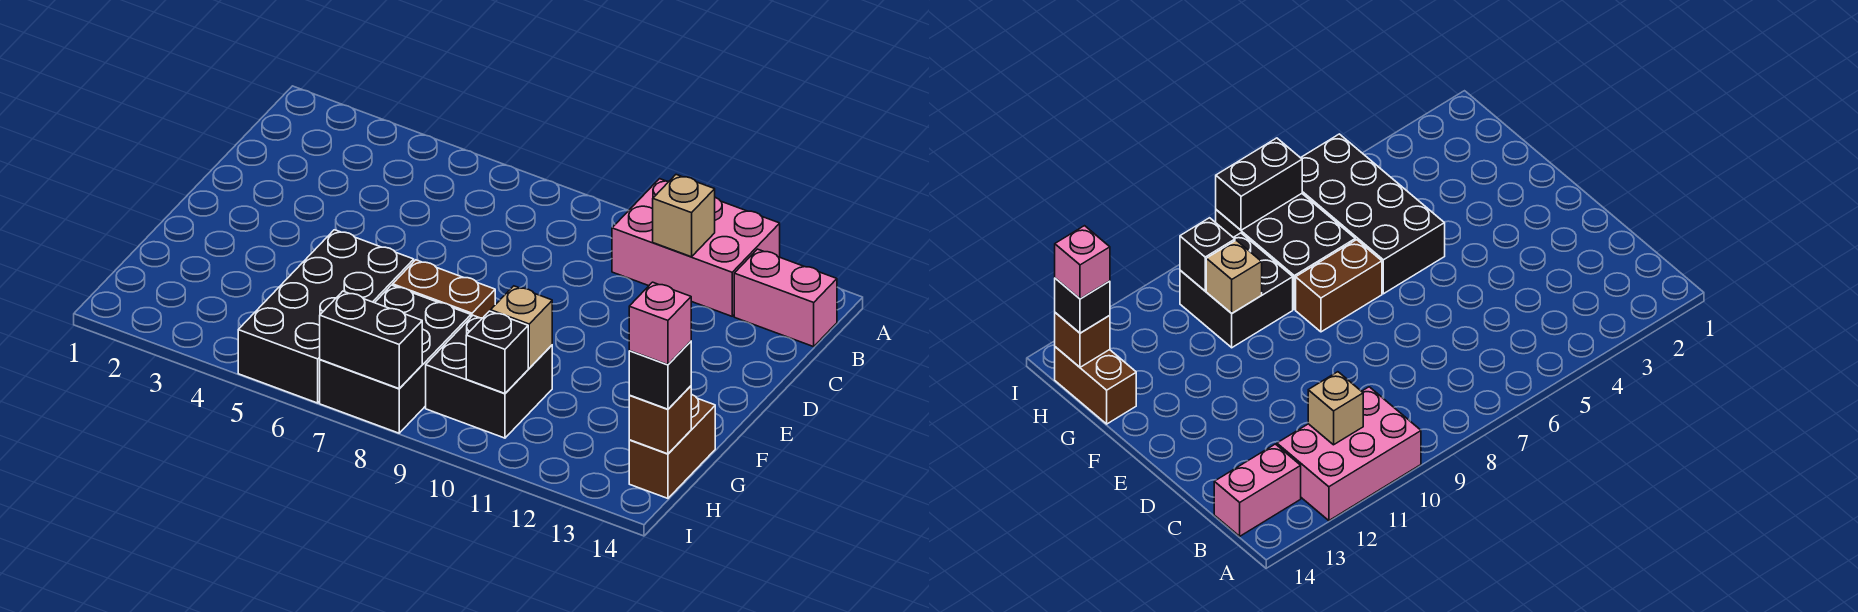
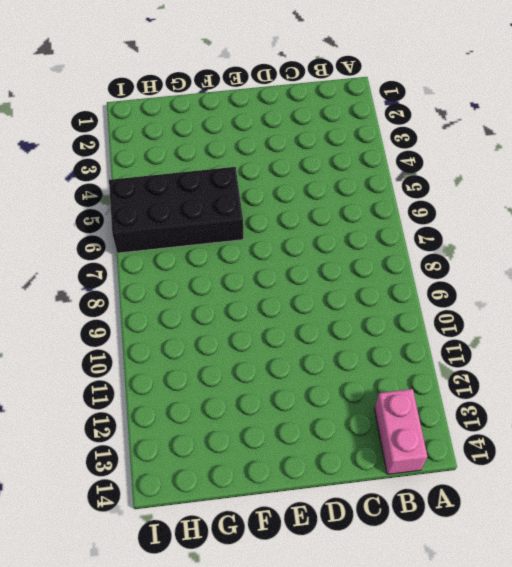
none -> pink brick A10:B12 level 1
none -> brown brick F7:F8 level 1
none -> black brick G7:I8 level 1

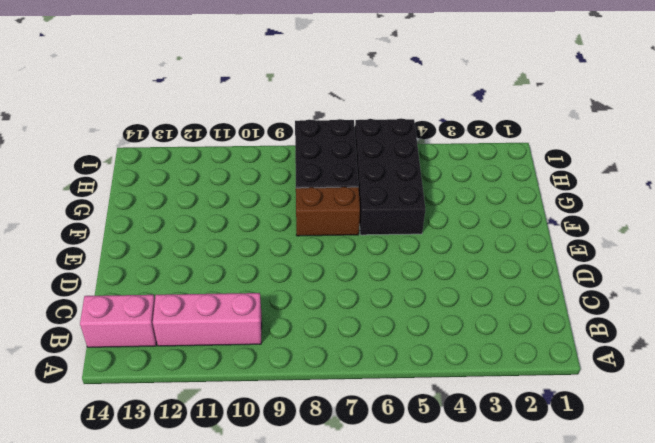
pink brick B10:B12 level 1 -> pink brick A10:B12 level 1
none -> black brick G9:H10 level 1
none -> brown brick G14:H14 level 1
none -> tan brick B11 level 2

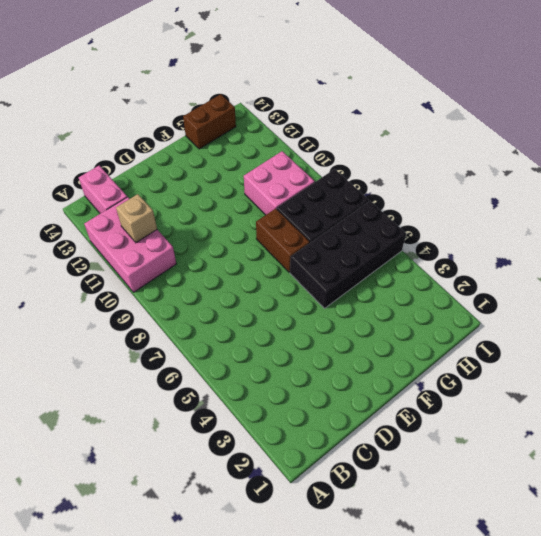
pink brick G9:H10 level 1 -> black brick G9:H10 level 1
none -> tan brick G10 level 2
none -> black brick H10 level 2
none -> brown brick H14 level 2

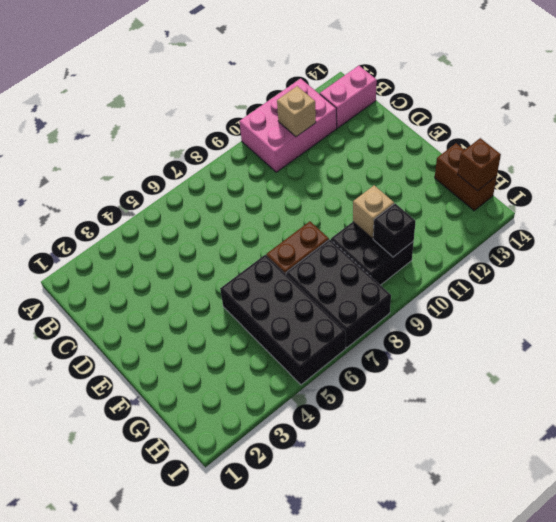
none -> black brick I7:I8 level 2
none -> black brick H14 level 3
none -> pink brick H14 level 4

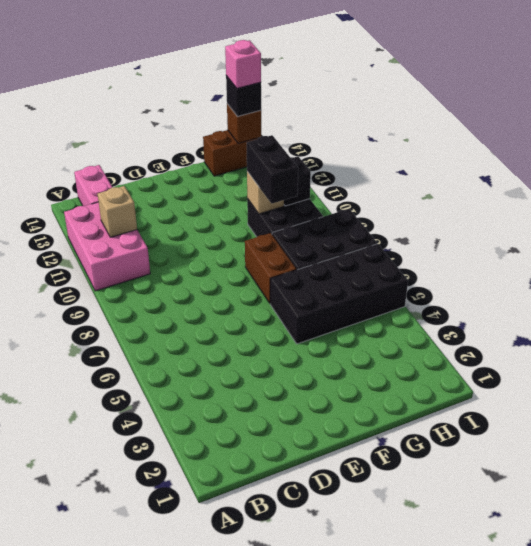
black brick G9:G10 level 3 -> black brick I7:I8 level 2

